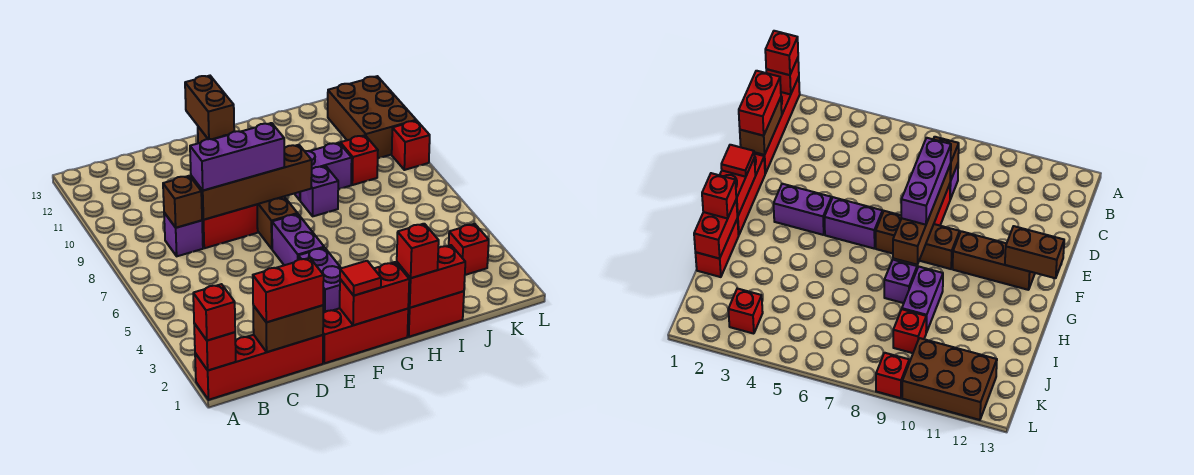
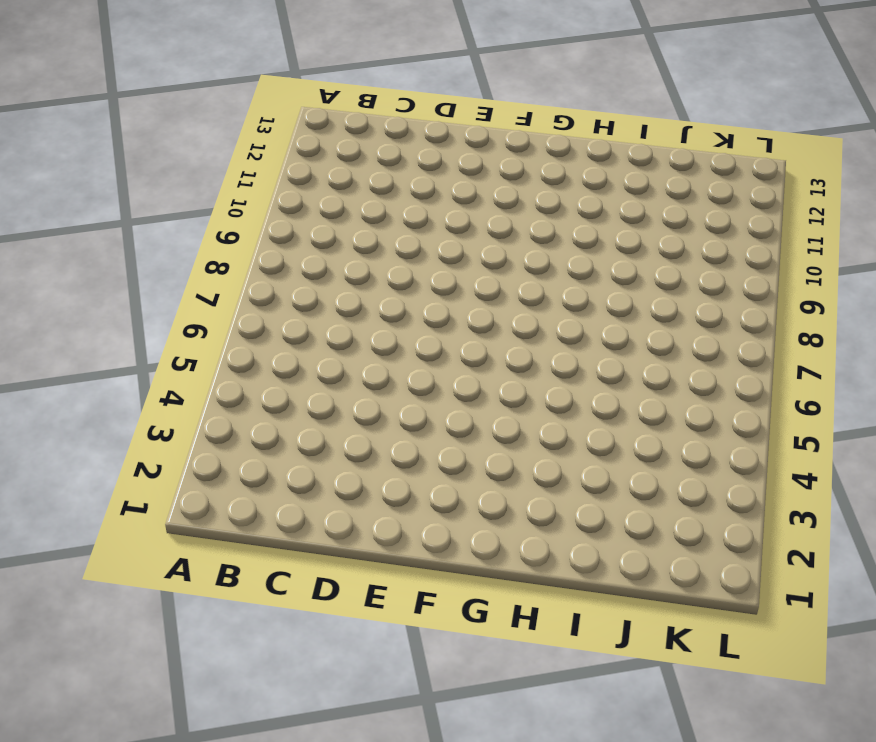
none -> red brick A1:D1 level 1
none -> purple brick C8 level 1
none -> red brick D8:E8 level 1

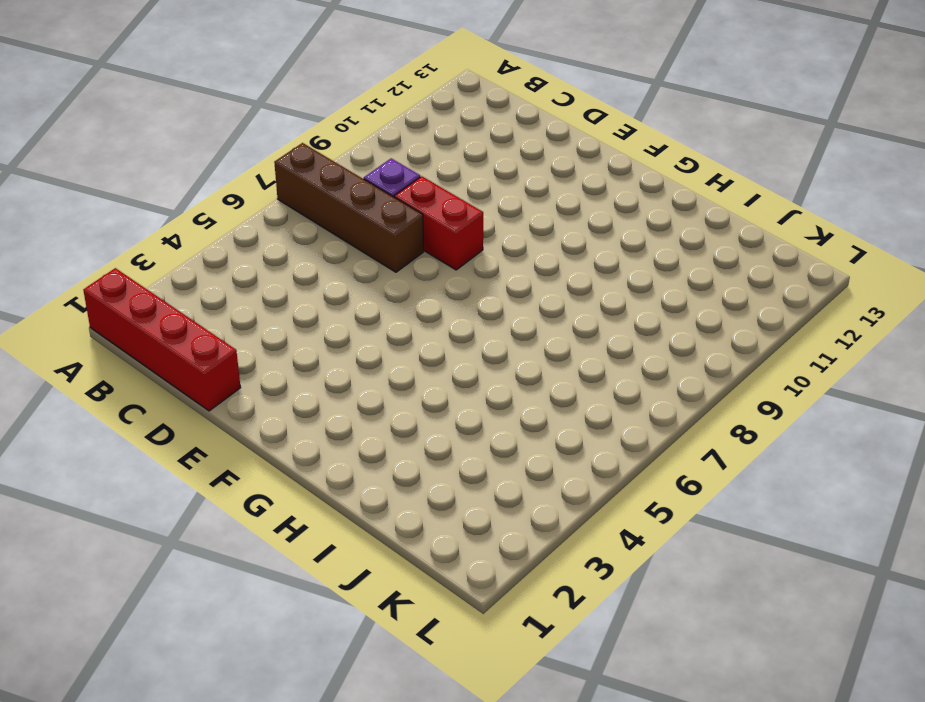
brown brick A7:D7 level 1 -> brown brick D8:G8 level 2
none -> red brick E1:G1 level 1
none -> purple brick F3:F4 level 1
none -> purple brick F5:F6 level 1

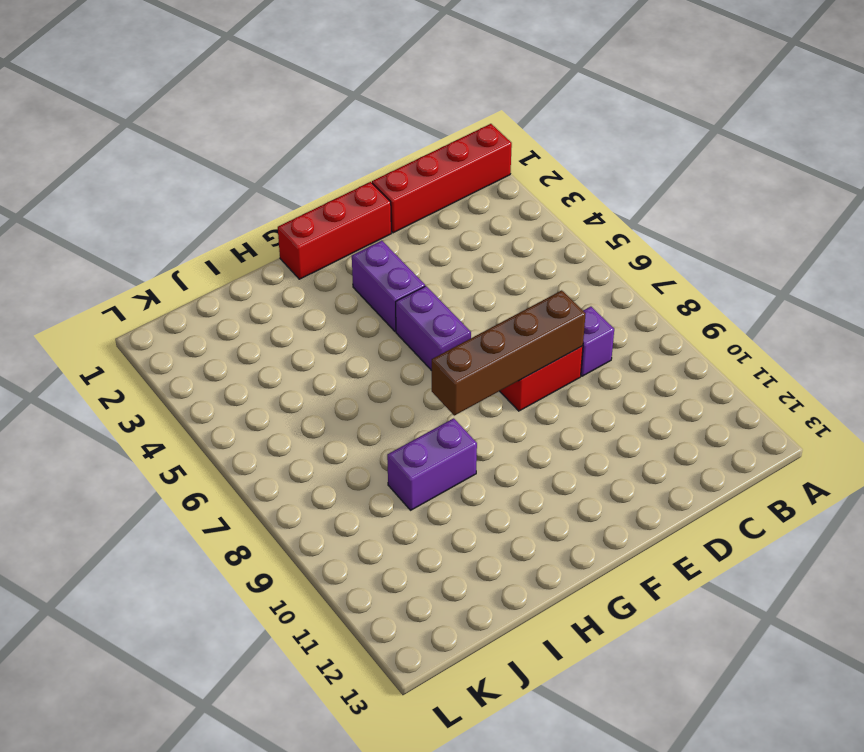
none -> brown brick F7:F9 level 1
none -> brown brick F10:F12 level 1
none -> red brick H1:I1 level 1

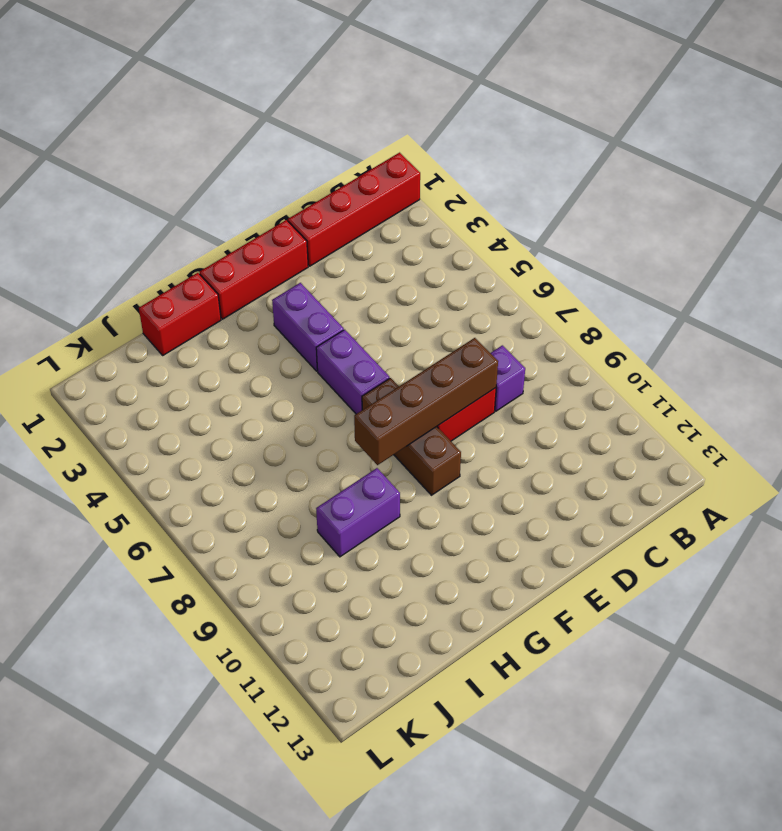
none -> brown brick F10:F12 level 1
none -> purple brick H8 level 1
none -> red brick J9 level 1

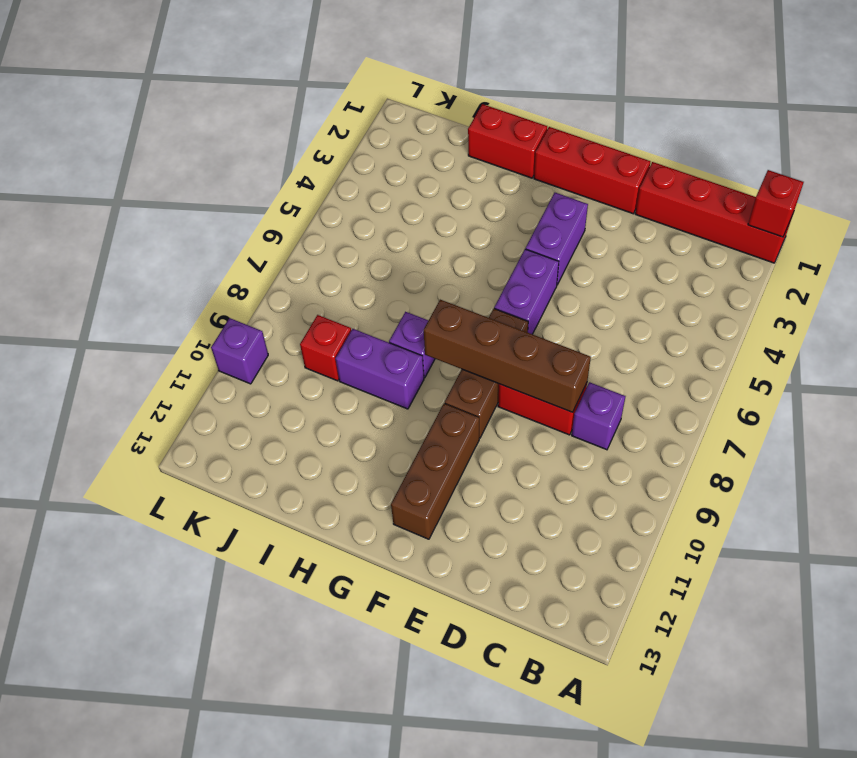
purple brick L10 level 1 -> brown brick K10:L12 level 1
none -> red brick K3 level 1
none -> red brick L9 level 1
none -> brown brick C1:D1 level 2

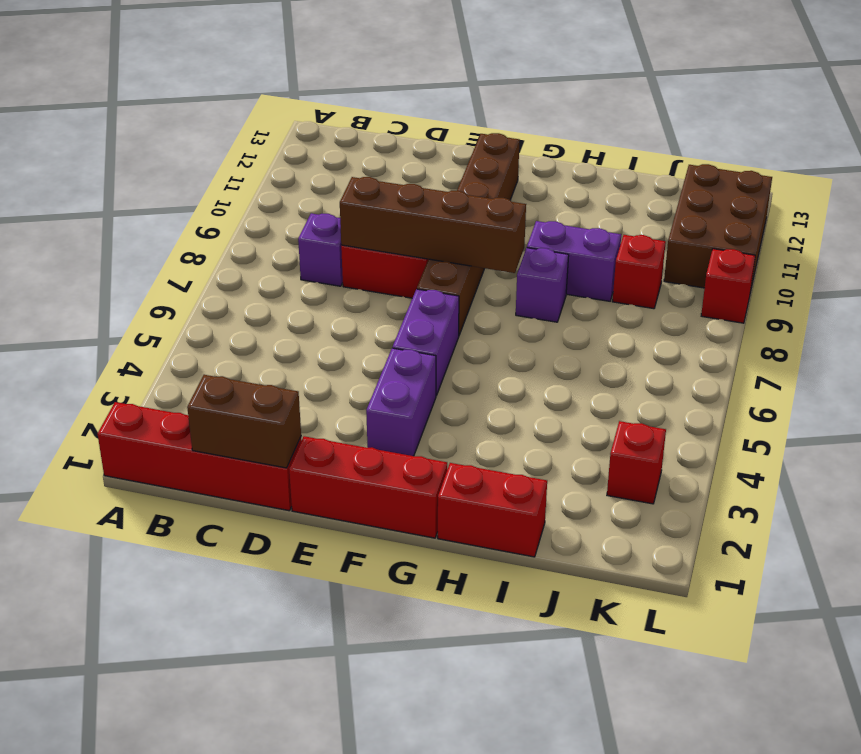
none -> red brick A1 level 2
none -> brown brick C8 level 2
none -> red brick F1:G1 level 2

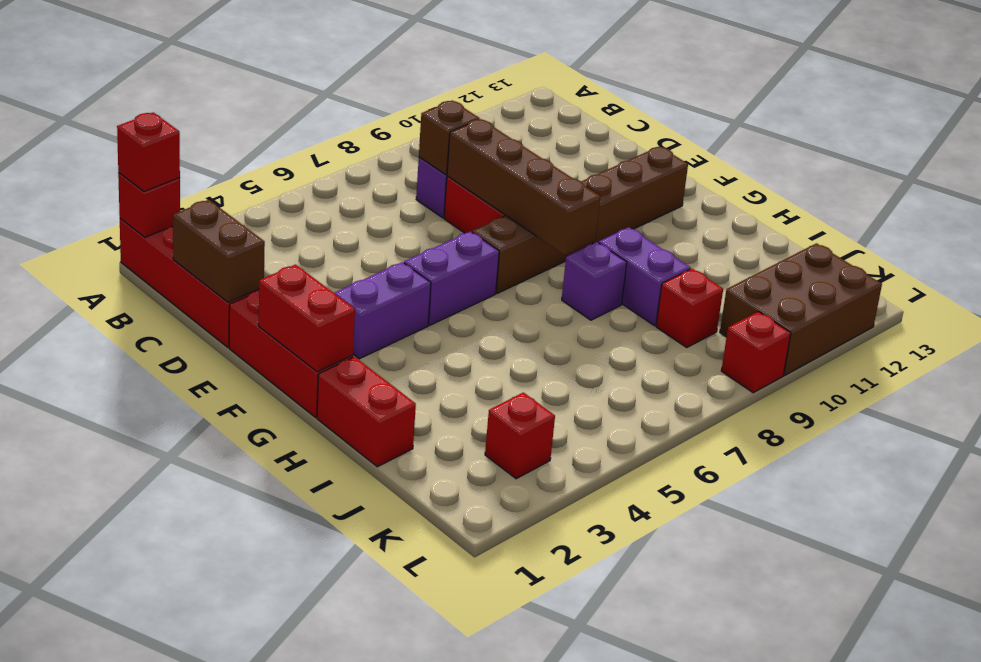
none -> brown brick F12:F13 level 2
none -> red brick H1:I1 level 2
none -> red brick C1:D1 level 3

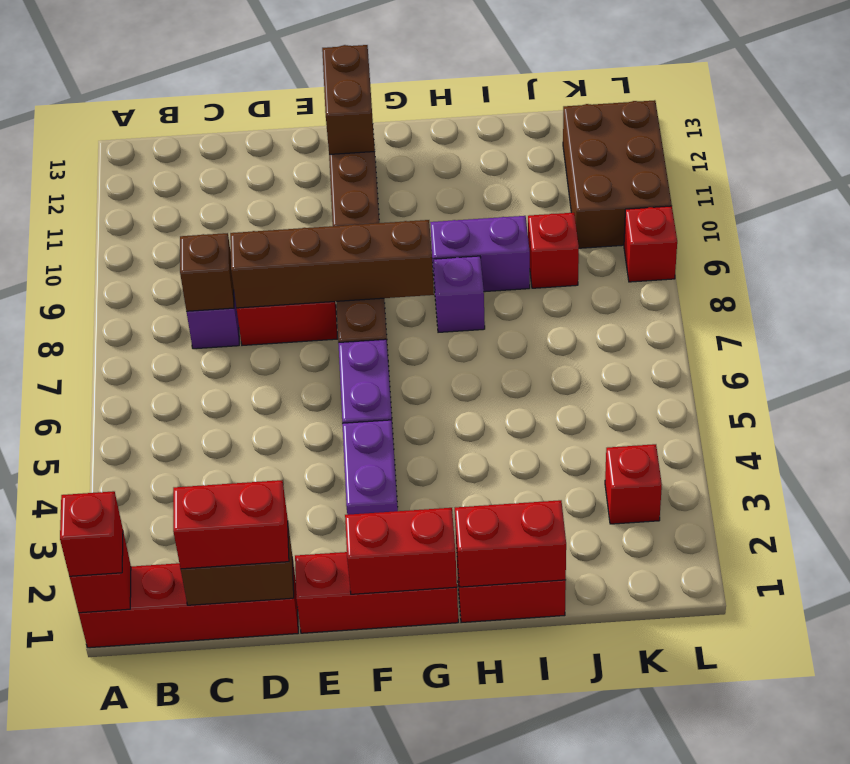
none -> purple brick D8:F8 level 3
none -> red tile F1 level 3
none -> red brick H1 level 3

